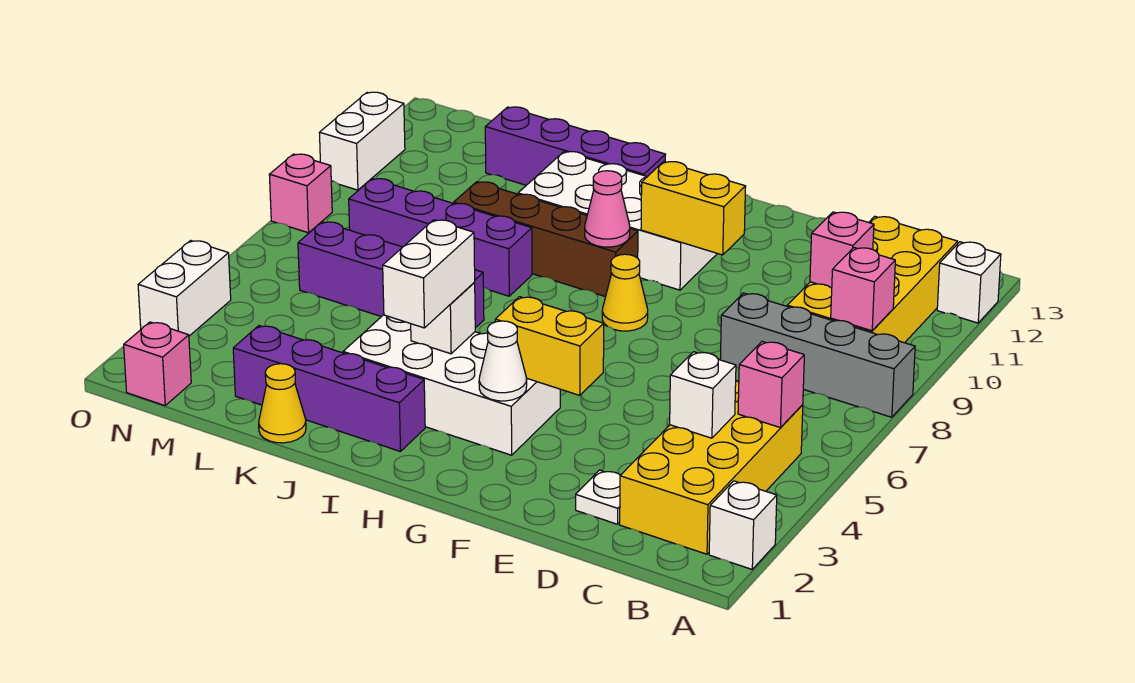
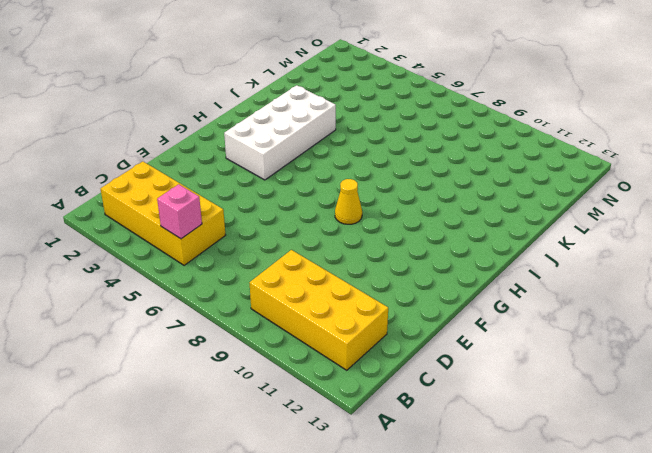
none -> white brick A2 level 1
none -> grey brick A8:D8 level 1
none -> white brick A12 level 1

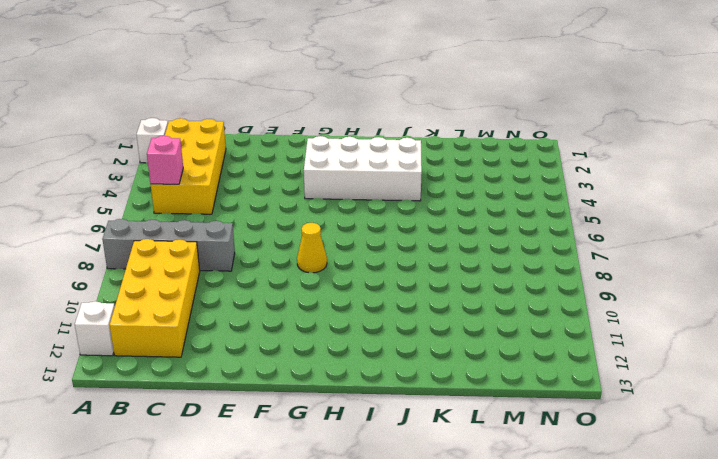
none -> white plate D2 level 1
none -> white brick G10:J11 level 1
none -> brown brick H9:K9 level 1

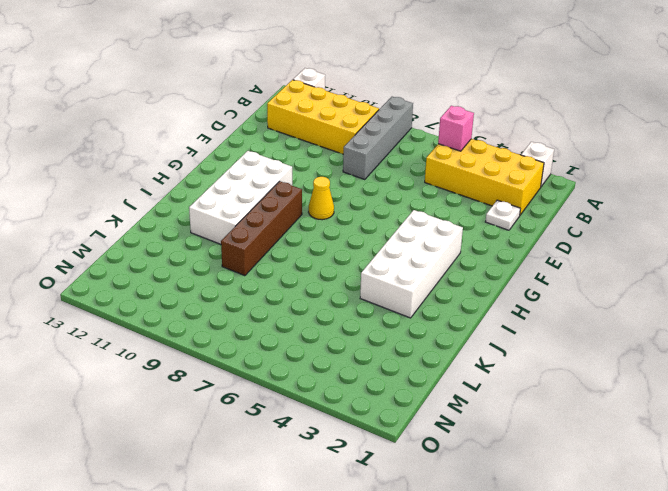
none -> purple brick I2:L2 level 1
none -> purple brick I12:L12 level 1
none -> purple brick J6:M6 level 1

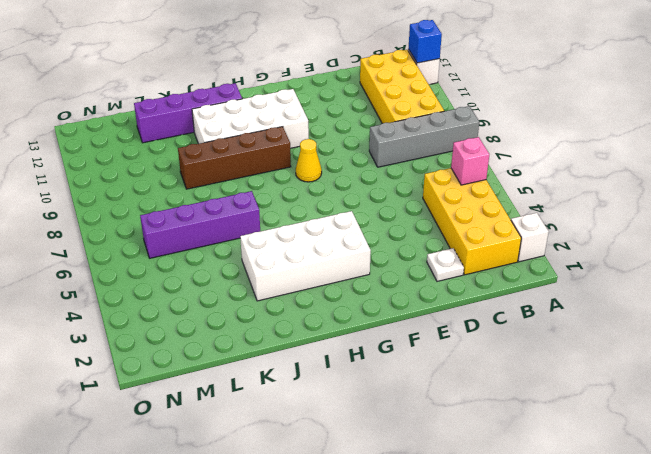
blue brick A12 level 2 -> none
none -> purple brick I2:L2 level 1
none -> purple brick J8:M8 level 1
none -> yellow cone K1 level 1

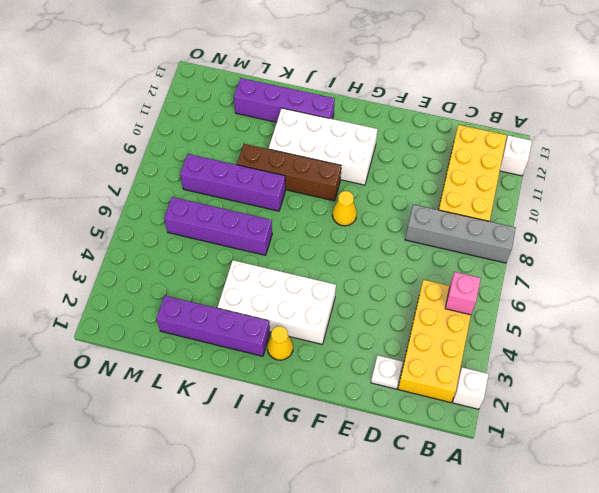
yellow cone H2 level 1 -> yellow cone K1 level 1
none -> pink brick N1 level 1
none -> white brick O3:O4 level 1
none -> pink brick O8 level 1

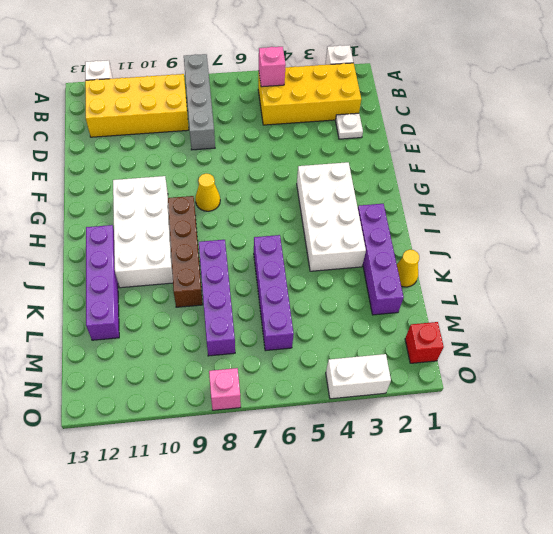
red brick N1 level 1 -> pink brick N1 level 1
none -> white brick O10:O11 level 1
none -> pink brick B9 level 2
none -> white brick C4 level 2

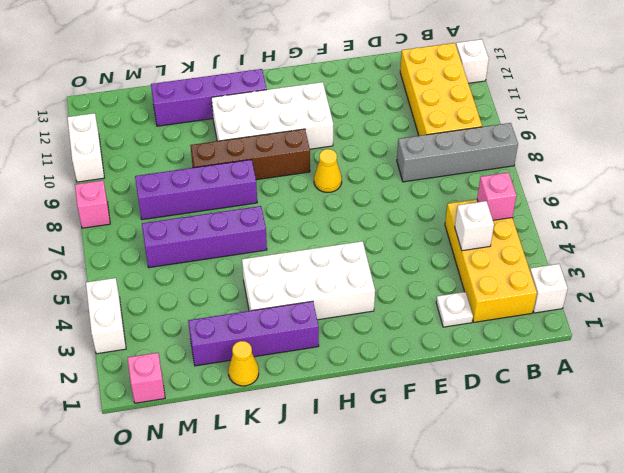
none -> pink brick B9 level 2
none -> pink brick C10 level 2
none -> yellow brick F4:G4 level 2

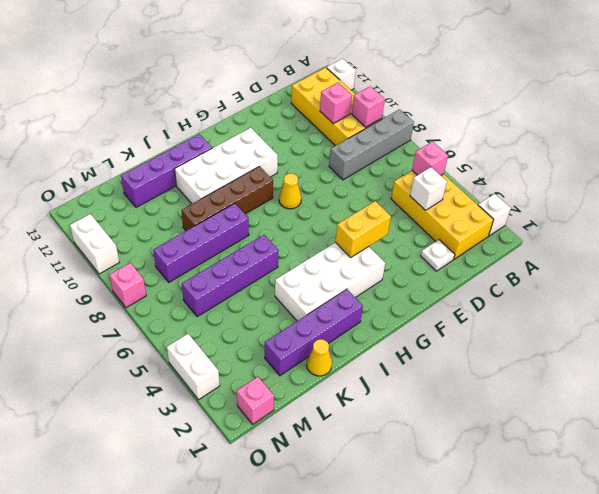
none -> yellow brick F10:G10 level 2
none -> white cone G3 level 2
none -> pink cone H9 level 2

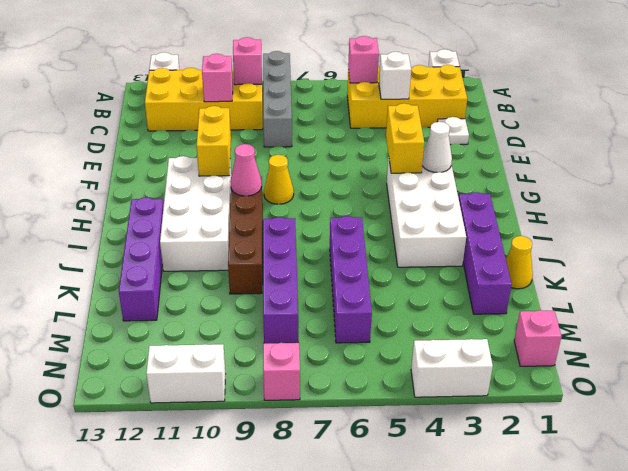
none -> white brick I4 level 2
none -> white brick I3:I4 level 3

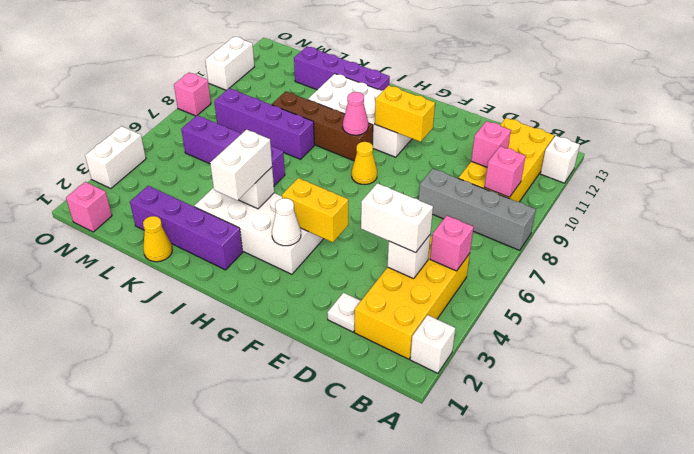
white brick C4:D4 level 3 -> none

